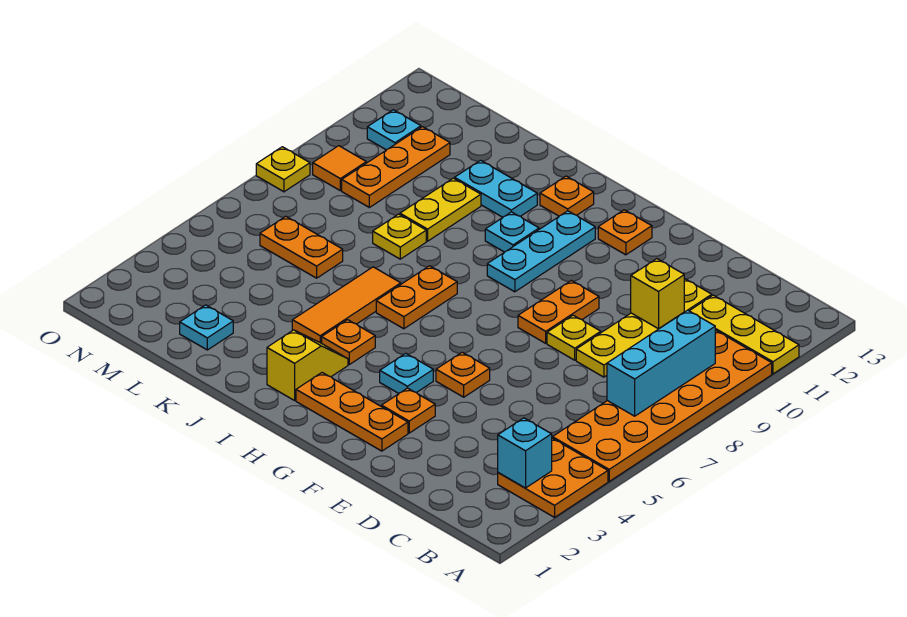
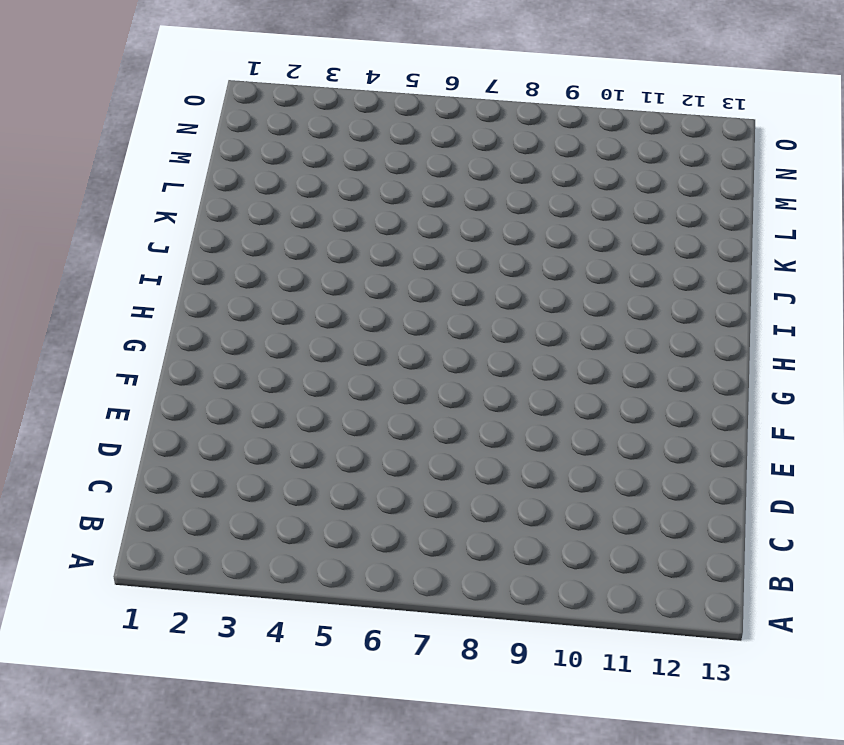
none -> orange plate A3:B4 level 1
none -> orange plate A5:B10 level 1
none -> yellow plate A11:C11 level 1
none -> yellow plate D8:D11 level 1

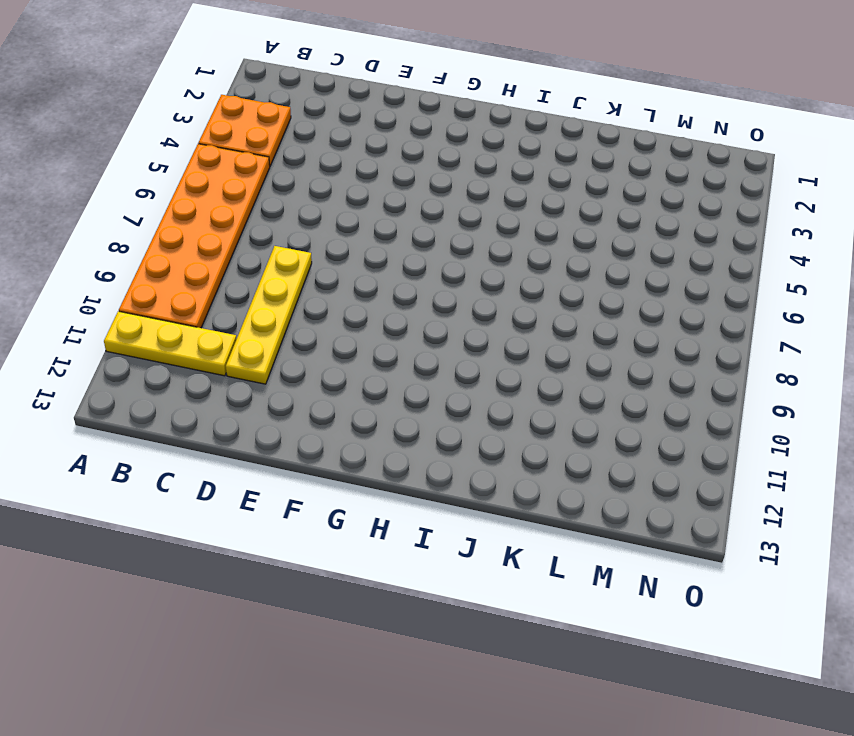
none -> yellow plate E8 level 1
none -> orange plate F2:H2 level 1
none -> orange plate F3 level 1
none -> orange plate F5 level 1

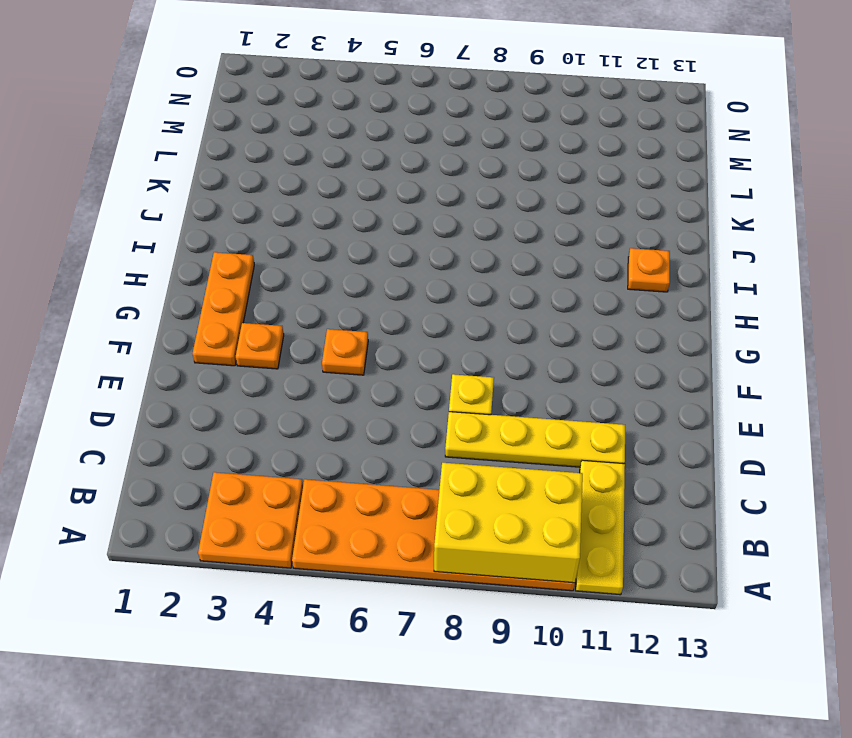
yellow brick A8:B10 level 2 -> cyan brick B7:B9 level 2
none -> orange plate F8:F9 level 1
none -> cyan plate G4 level 1
none -> orange plate G12 level 1
none -> cyan plate H9:H11 level 1

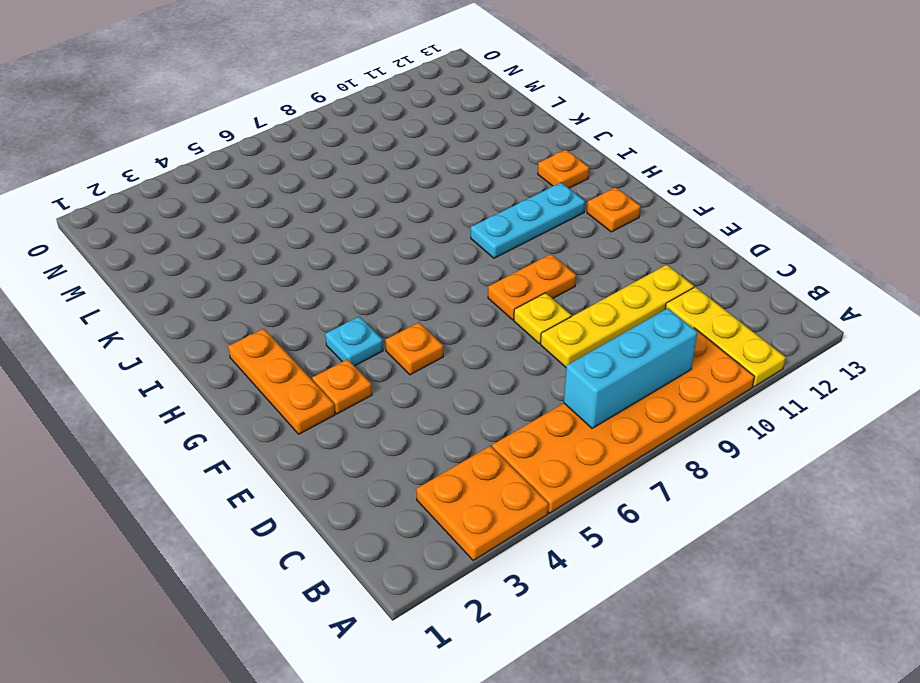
none -> yellow slope I2:I3 level 1 top 2
none -> orange plate I4 level 1
none -> orange plate I6:I7 level 1
none -> cyan plate I10 level 1

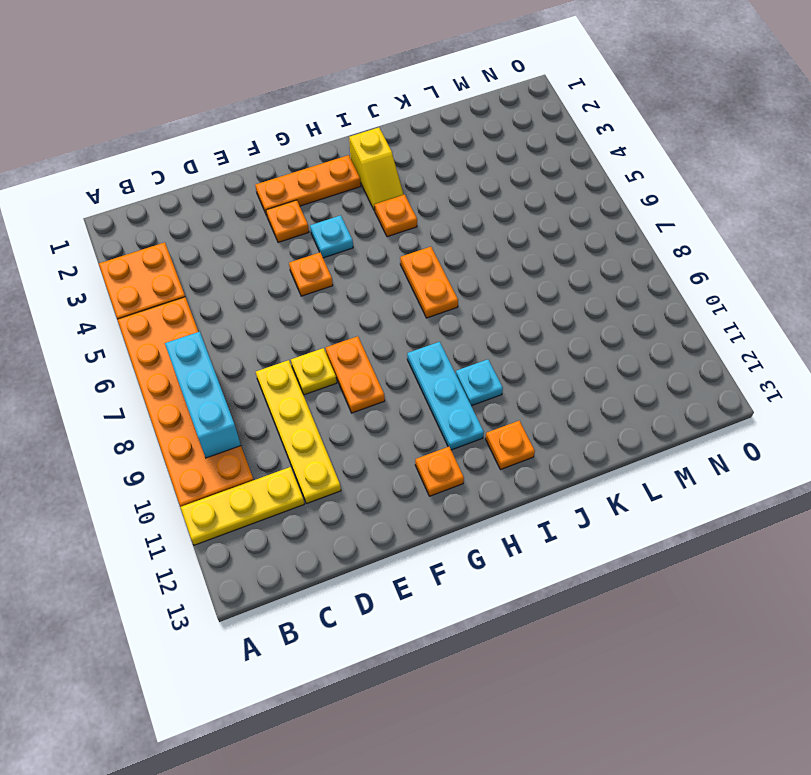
none -> orange tile J4:J6 level 1
none -> cyan plate J11:K11 level 1
none -> yellow plate K8 level 1
none -> yellow plate K9:K10 level 1

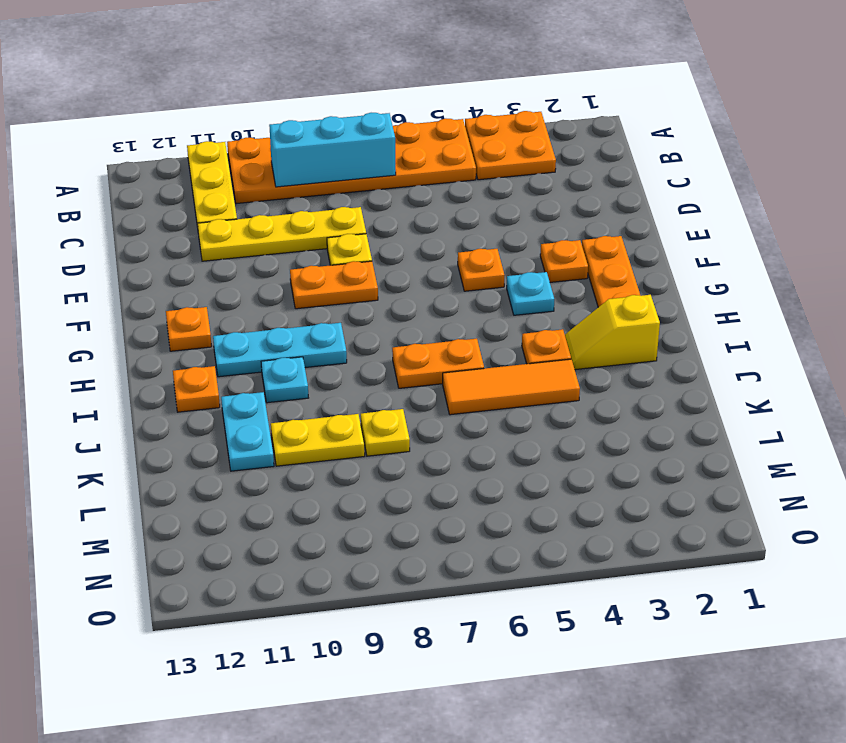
none -> cyan plate L2 level 1
none -> orange plate L6:M6 level 1
none -> orange plate M9:M11 level 1
none -> orange tile N9 level 1

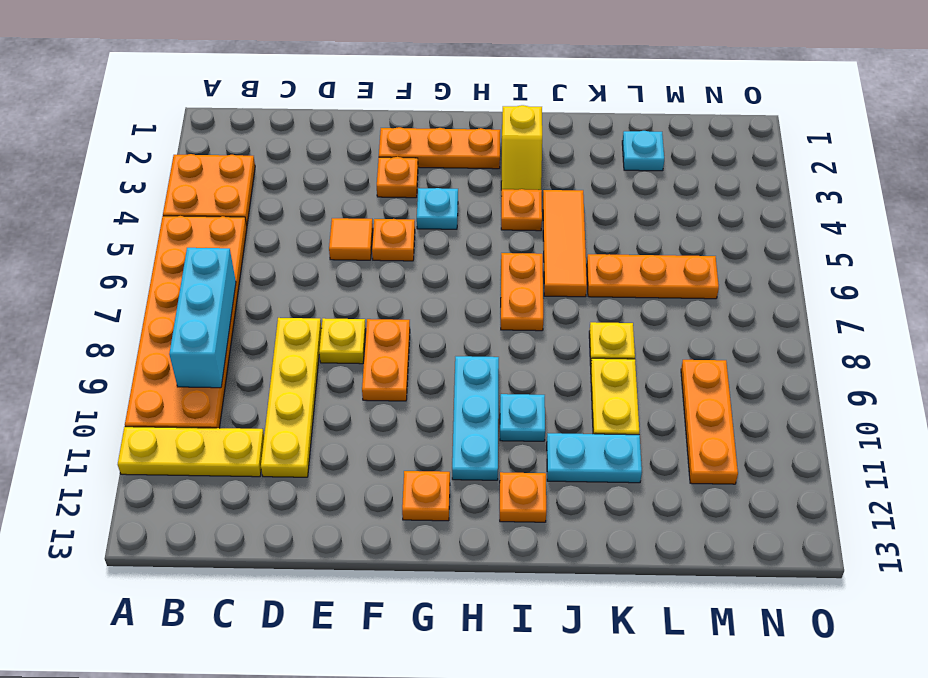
orange tile E5 level 1 -> orange tile N9 level 1
orange plate K6:M6 level 1 -> orange plate L6:M6 level 1
none -> cyan plate N11 level 1
none -> yellow plate O8 level 1
none -> cyan brick B3 level 2
none -> yellow brick D10 level 2

